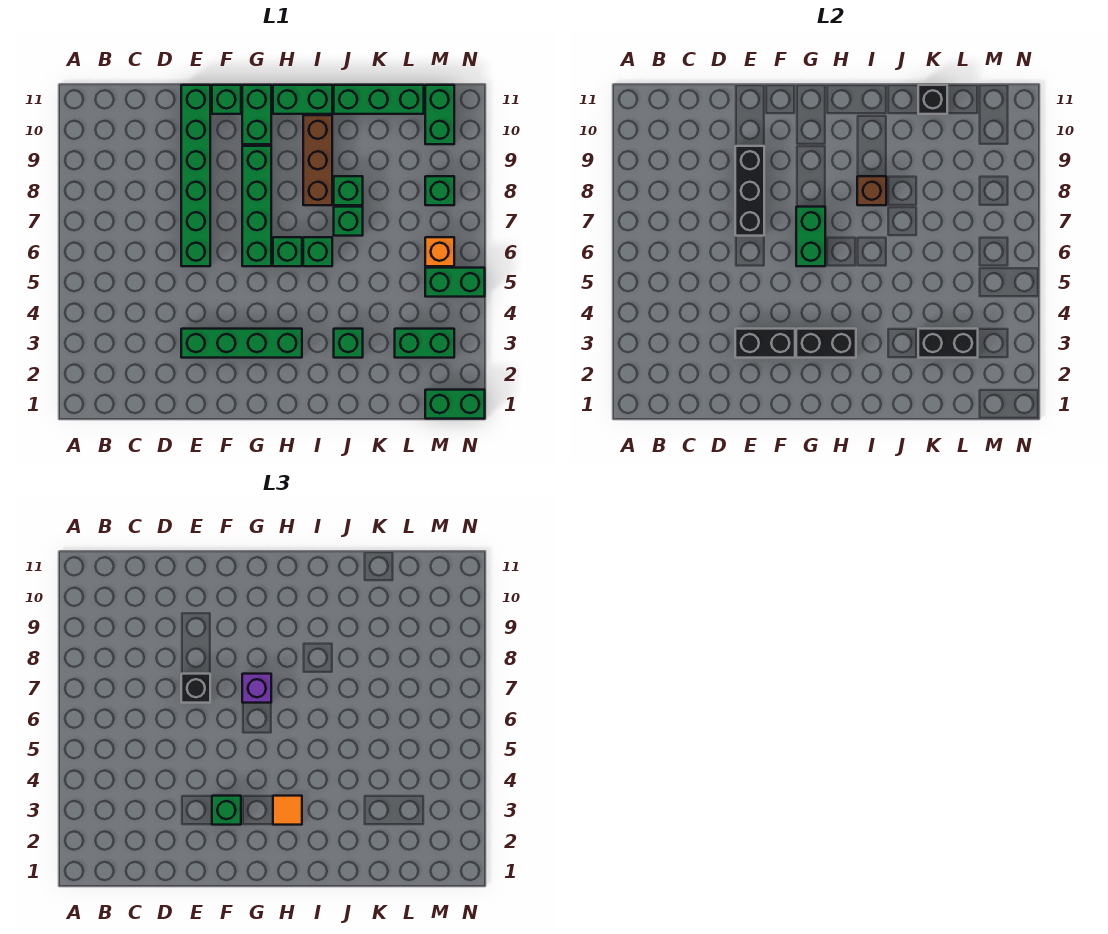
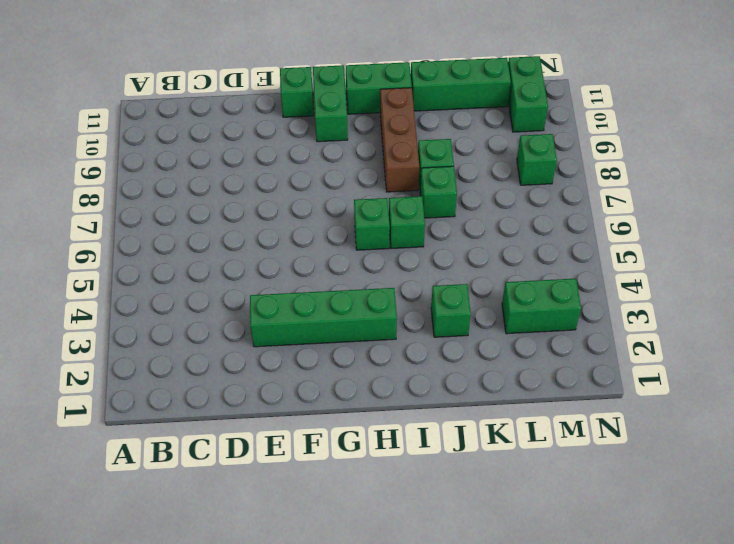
none -> green brick E6:E11 level 1
none -> green brick G6:G9 level 1
none -> green brick M1:N1 level 1
none -> green brick M5:N5 level 1

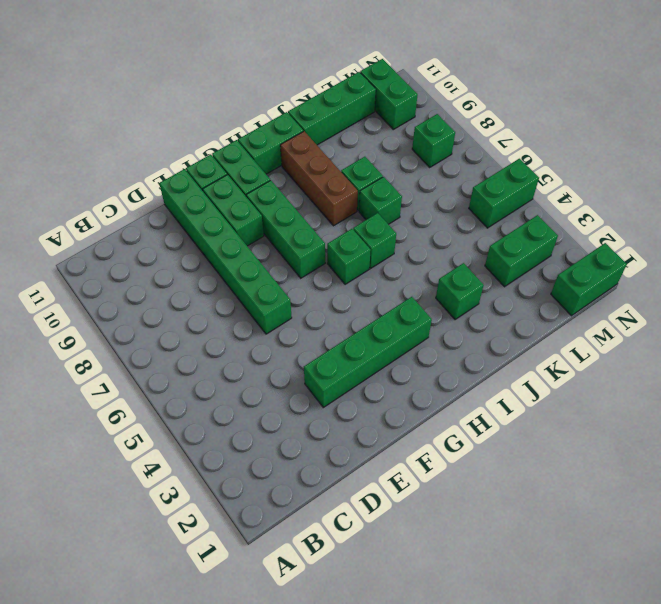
green brick F9:F10 level 1 -> green brick G6:G7 level 2
green brick G7:G9 level 1 -> green brick G6:G9 level 1
none -> orange brick M6 level 1
none -> black brick E3:F3 level 2
none -> black brick E7:E9 level 2
none -> black brick G3:H3 level 2

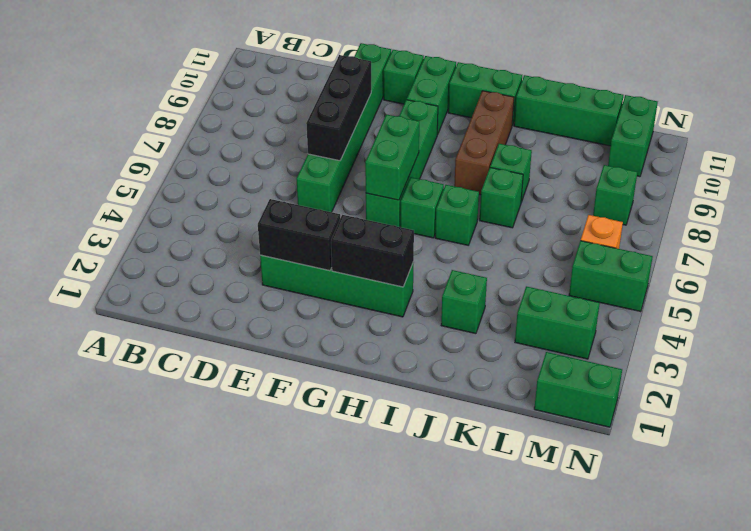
none -> brown brick I8 level 2
none -> black brick K3:L3 level 2
none -> black brick K11 level 2
none -> black brick E7 level 3

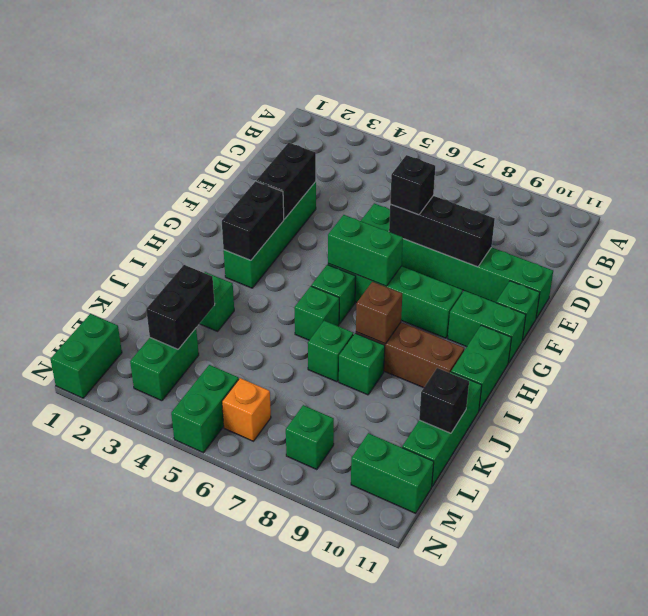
none -> green brick F3 level 3
none -> purple brick G7 level 3
none -> orange tile H3 level 3

